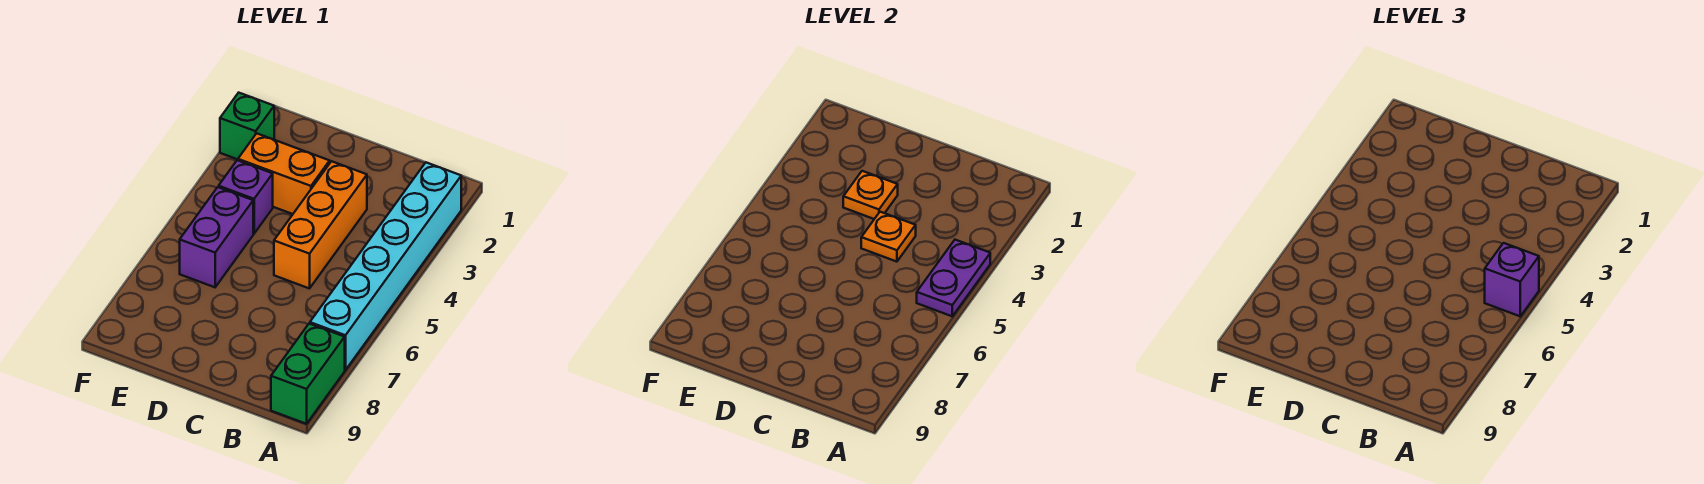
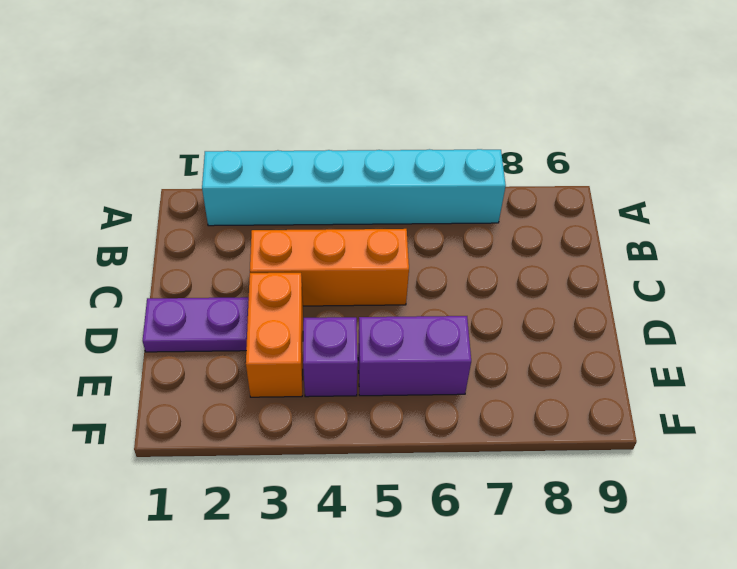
purple plate D1:D2 level 1 -> purple plate A4:A5 level 2
none -> green brick A8:A9 level 1
none -> green brick F2 level 1

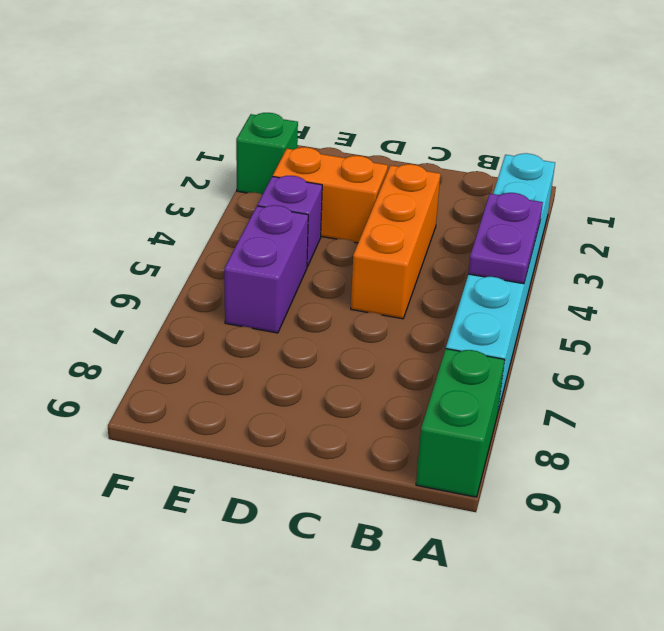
none -> orange plate C4 level 2
none -> orange plate D3 level 2

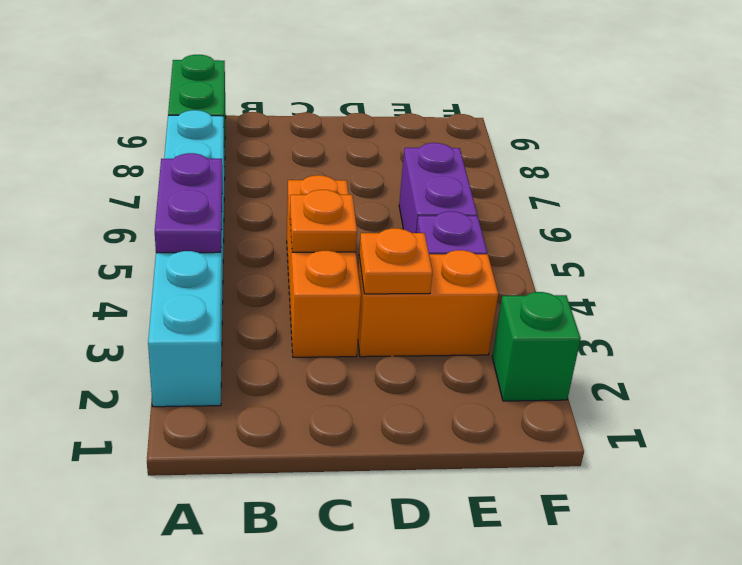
none -> purple brick A5 level 3

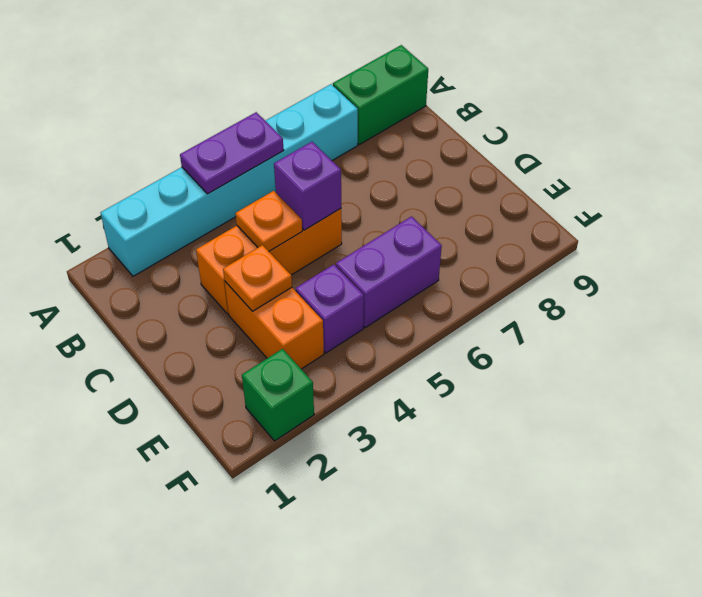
purple brick C5 level 2 -> purple brick A5 level 3

